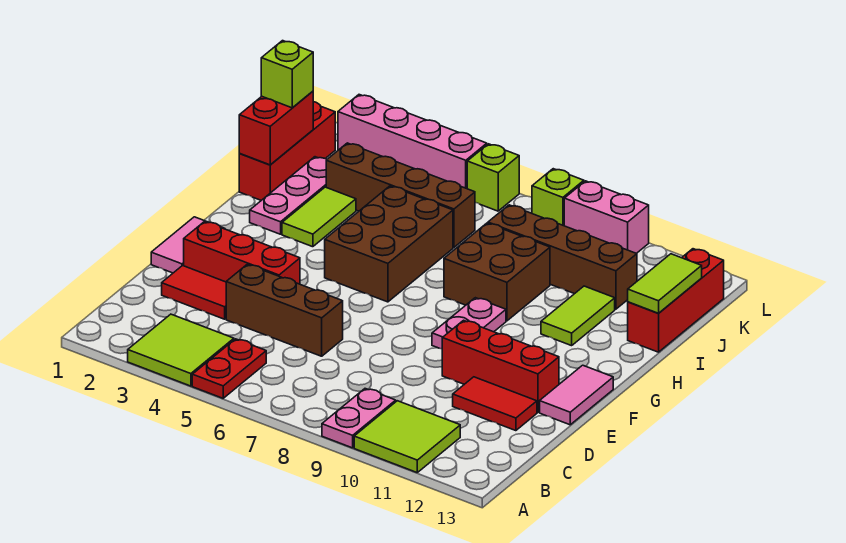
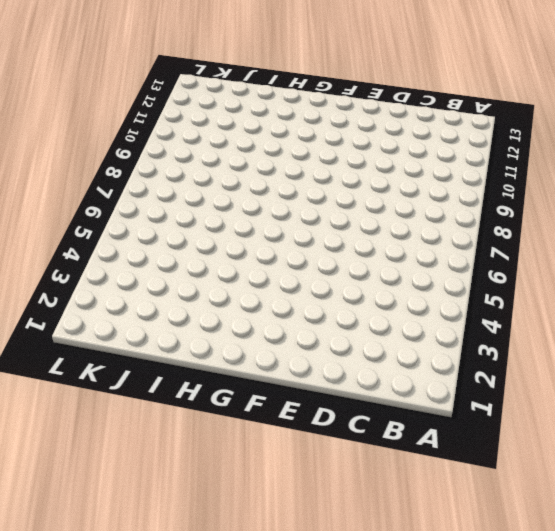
none -> lime tile A3:B4 level 1
none -> red plate A5:B5 level 1
none -> pink plate A9:B9 level 1

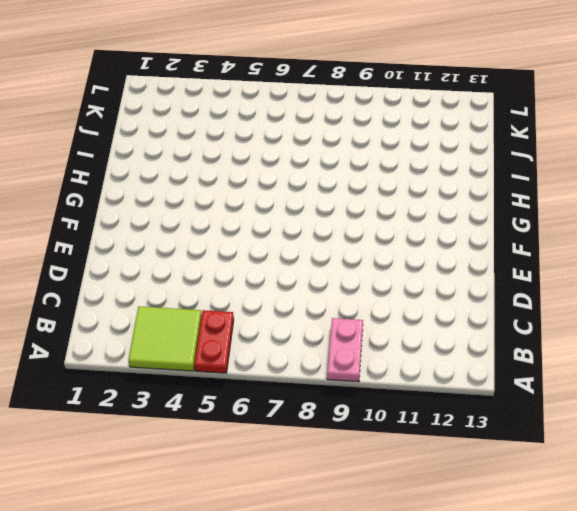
none -> lime tile A10:B11 level 1
none -> red tile D2:D3 level 1
none -> brown brick D4:D6 level 1

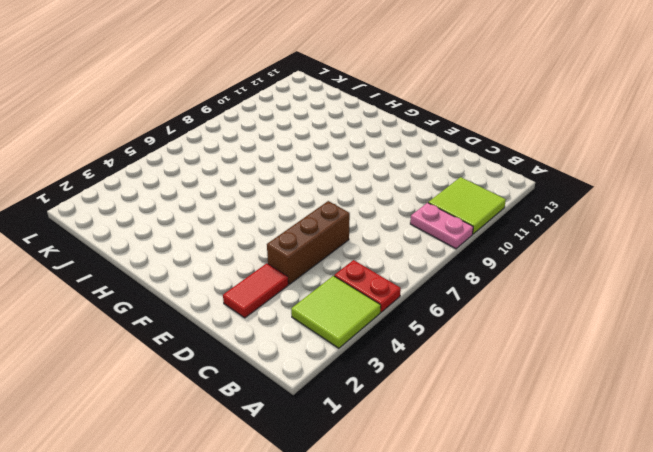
none -> red tile D11:D12 level 1
none -> pink tile E1:F1 level 1
none -> red brick E2:E4 level 1

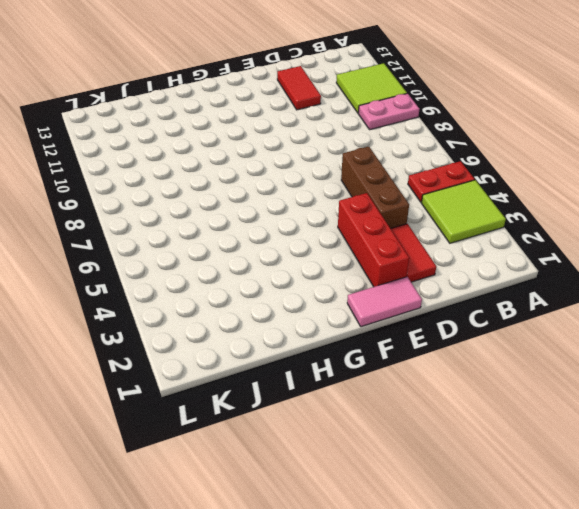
none -> red brick E10:E12 level 1
none -> pink tile E13:F13 level 1
none -> pink plate F9:G9 level 1

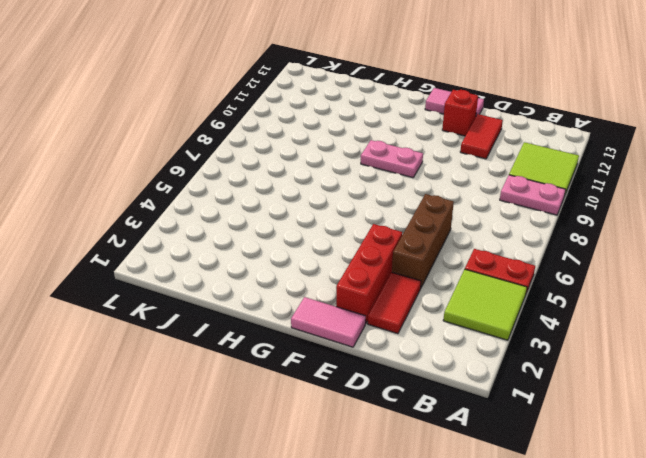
red brick E12 level 1 -> red brick E10:E12 level 1
none -> brown brick G5:I6 level 1
none -> pink plate H2:J2 level 1
none -> lime tile H3:I3 level 1

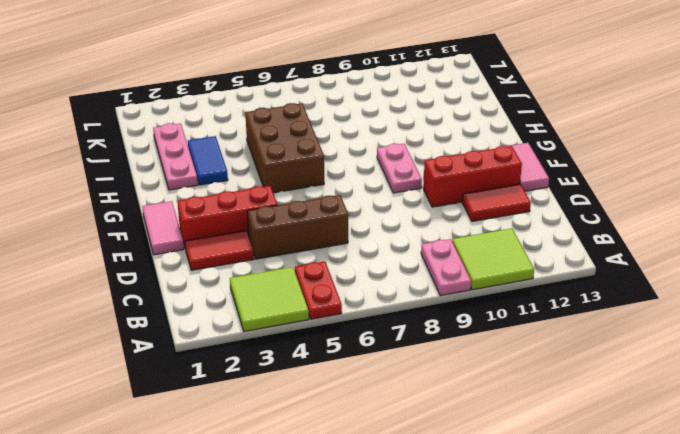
blue tile H3:I3 level 1 -> lime tile H3:I3 level 1
none -> brown brick H8:I9 level 1
none -> lime tile H11:I11 level 1
none -> red brick I1:K1 level 1

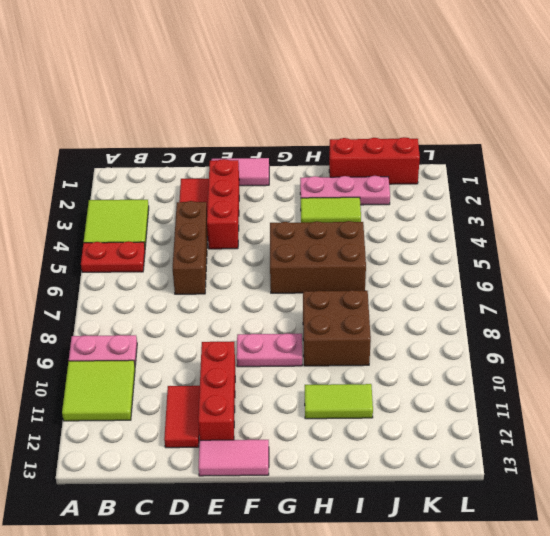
none -> red brick I13:K13 level 1
none -> brown brick J3:J6 level 1
none -> brown brick J8:J11 level 1

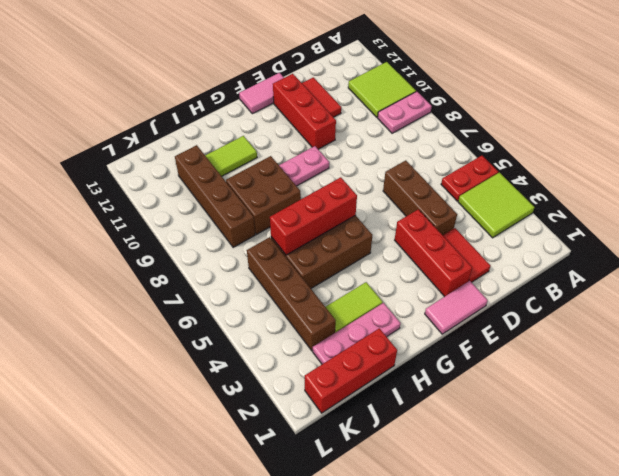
red brick G6:I6 level 2 -> red brick I13:K13 level 1
none -> pink brick L2:L5 level 1
none -> lime brick L6 level 1
none -> lime brick L8 level 1

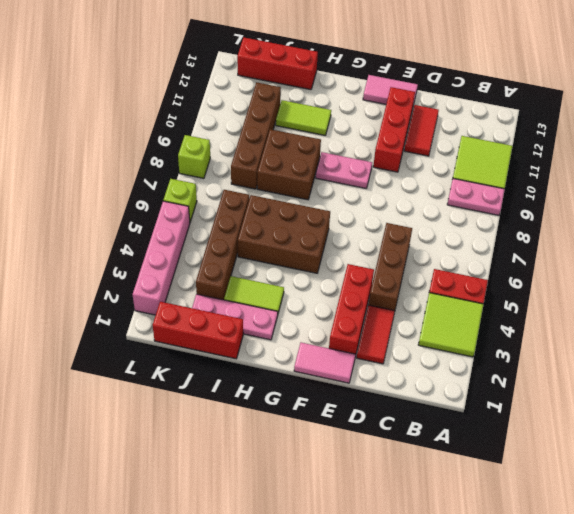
none -> pink brick L9:L10 level 1
none -> red brick I1:J1 level 2
none -> lime tile I13:J13 level 2

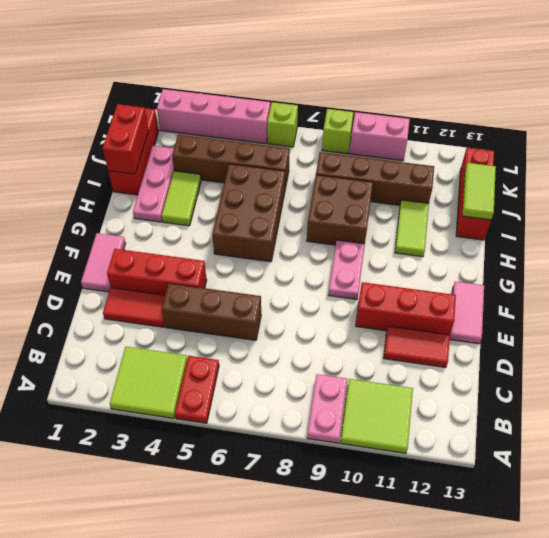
none -> lime brick J1 level 3

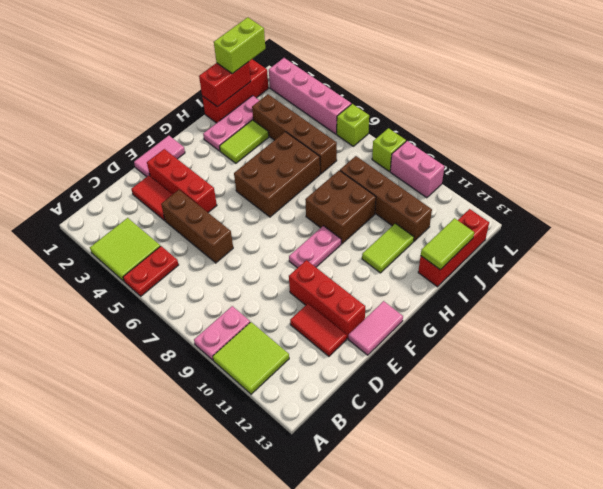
lime brick J1:K1 level 3 -> lime brick J1 level 3

